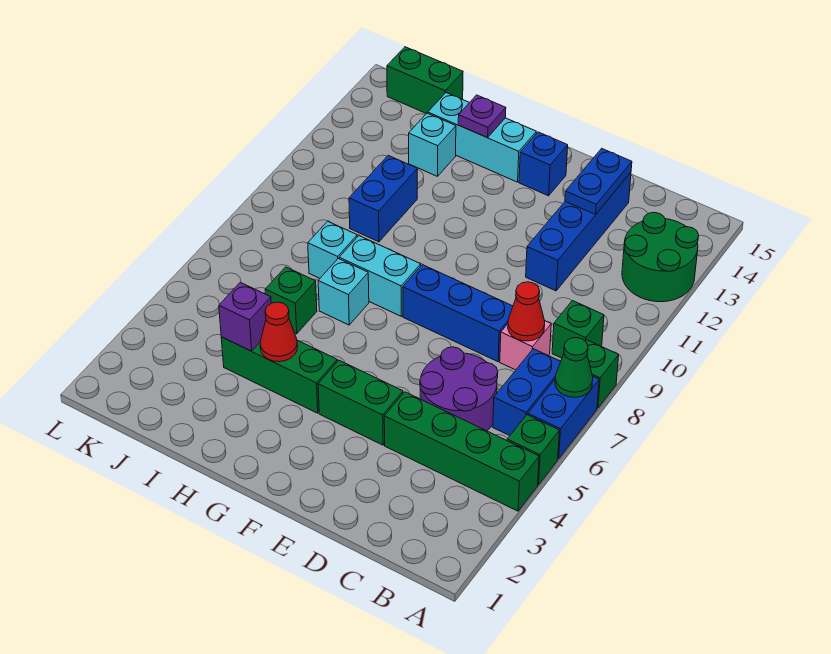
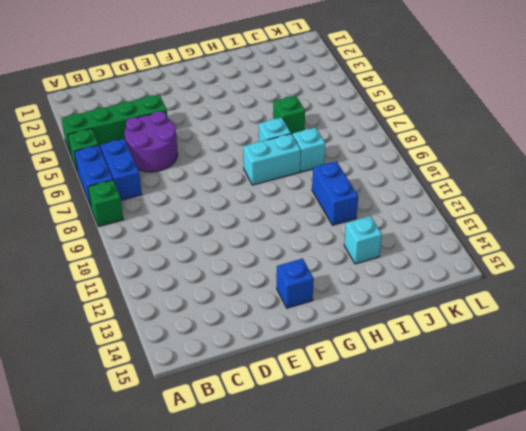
none -> green round brick A12:B13 level 1
none -> green brick B9 level 1
none -> pink brick C8 level 1

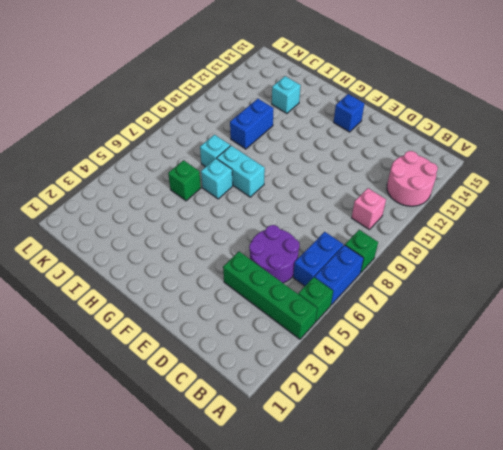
pink round brick A12:B13 level 1 -> green round brick A12:B13 level 1
pink brick B10 level 1 -> pink brick C8 level 1
none -> green brick B9 level 1
none -> blue brick D8:F8 level 1
none -> blue brick D11:D14 level 1

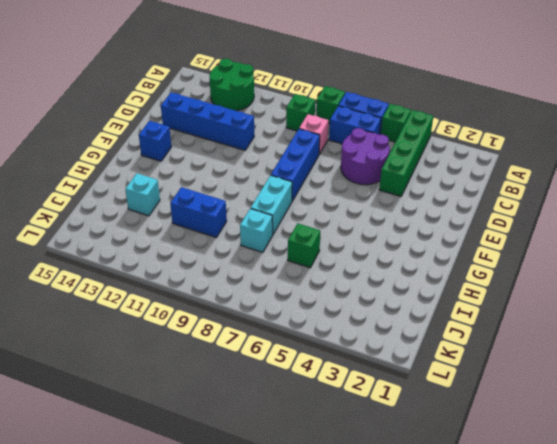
none -> green brick E4:F4 level 1
none -> green brick G4:I4 level 1
none -> cyan brick G14:I14 level 1

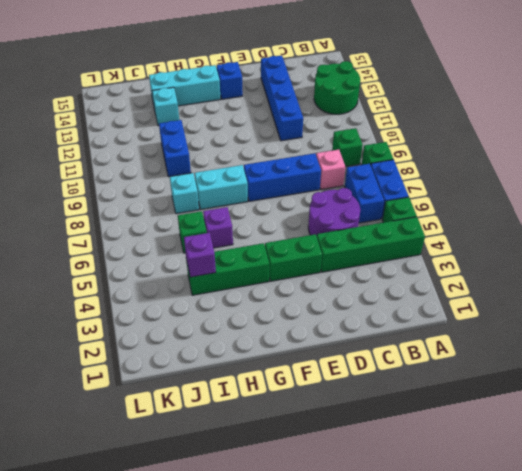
purple brick H6 level 1 -> none
none -> cyan brick H7 level 1
none -> green brick J15:K15 level 1
none -> green cone A7 level 2

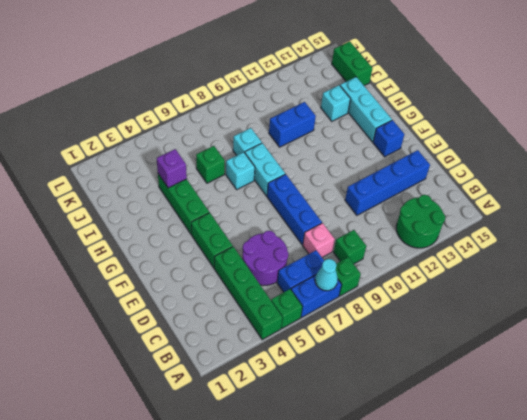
cyan cone A7 level 2 -> green cone A7 level 2
none -> red cone C8 level 2
none -> blue plate D13:D14 level 2
none -> red cone H4 level 2

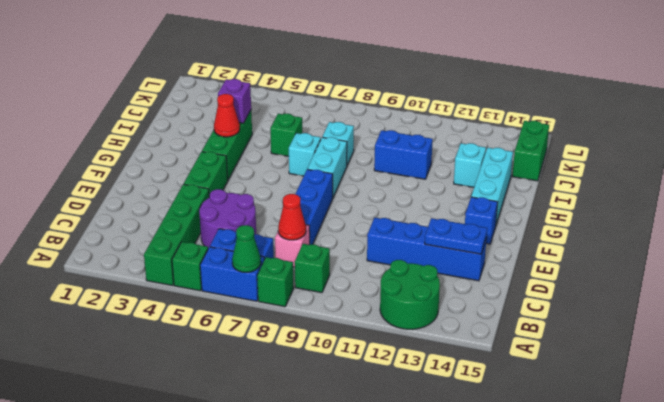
none -> purple plate H14 level 2

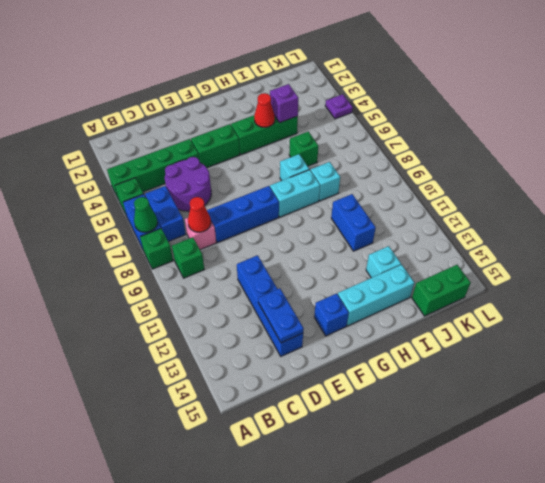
purple plate L4 level 1 -> purple plate H14 level 2
none -> green round brick A12:B13 level 1

